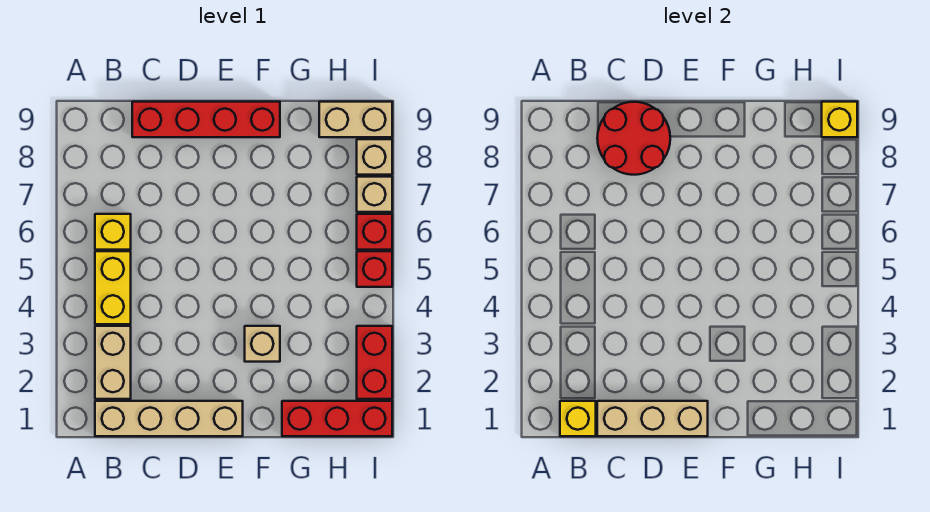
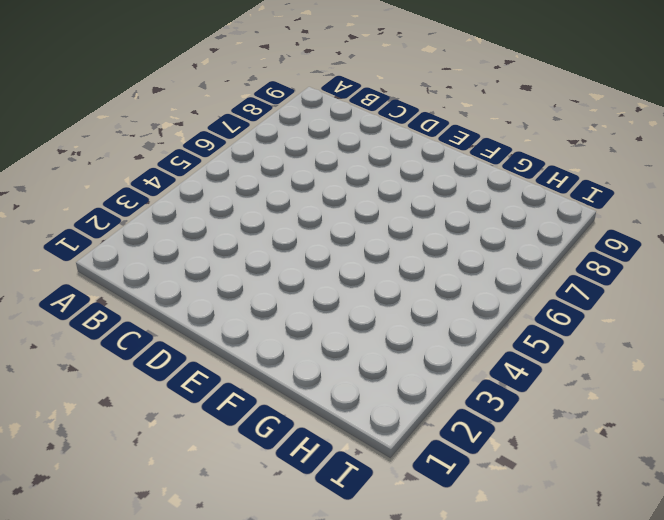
none -> tan brick B1:E1 level 1
none -> tan brick B2:B3 level 1
none -> yellow brick B4:B5 level 1

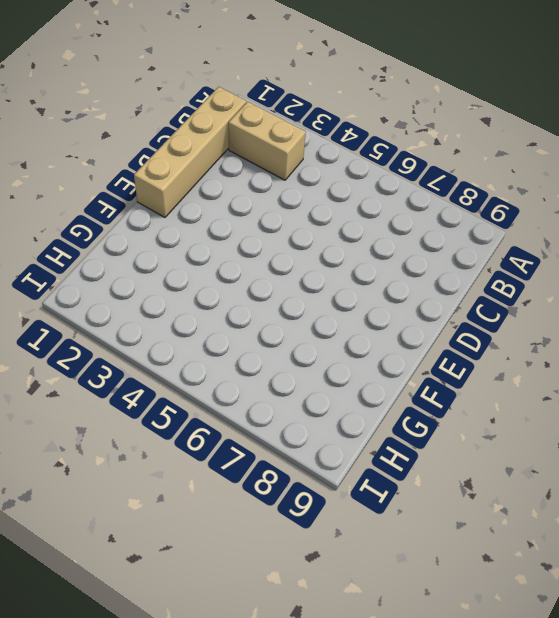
none -> yellow brick B4:B5 level 1
none -> yellow brick B6 level 1
none -> red brick C9:F9 level 1

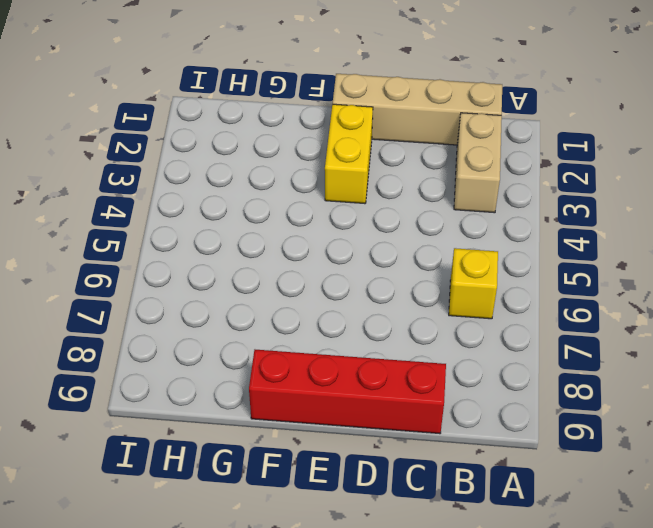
yellow brick E2:E3 level 1 -> yellow brick B4:B5 level 1
none -> tan brick F3 level 1
none -> red brick G1:I1 level 1
none -> tan brick H9:I9 level 1

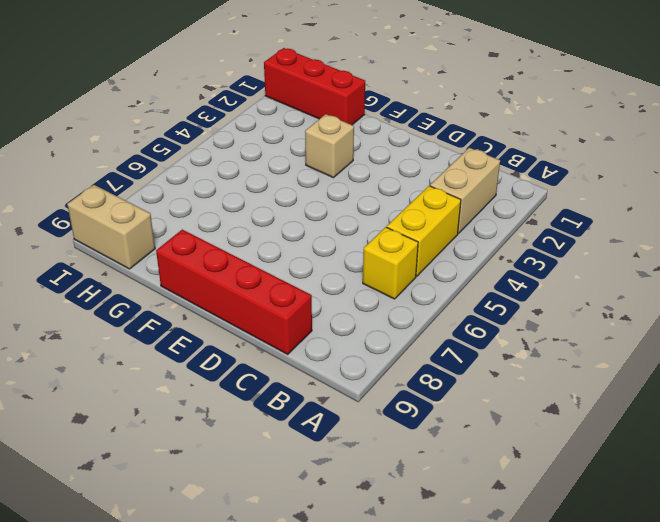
none -> tan brick B1:E1 level 1
none -> red brick I2:I3 level 1
none -> red brick I5 level 1

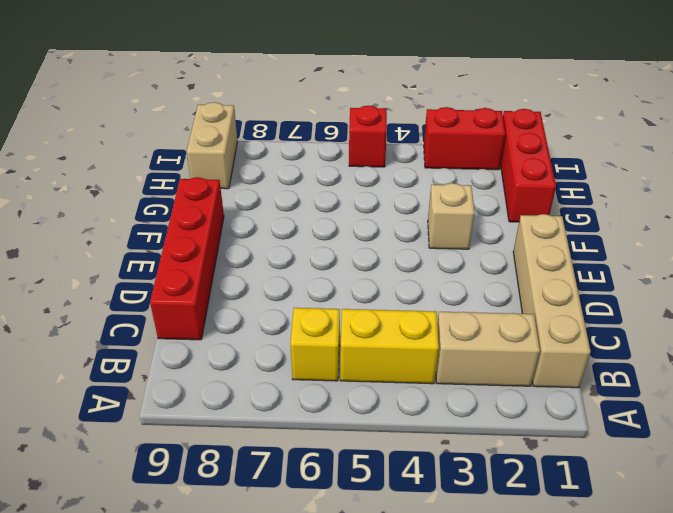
none -> red brick I6 level 1
none -> tan brick I7 level 1
none -> tan brick I8 level 1

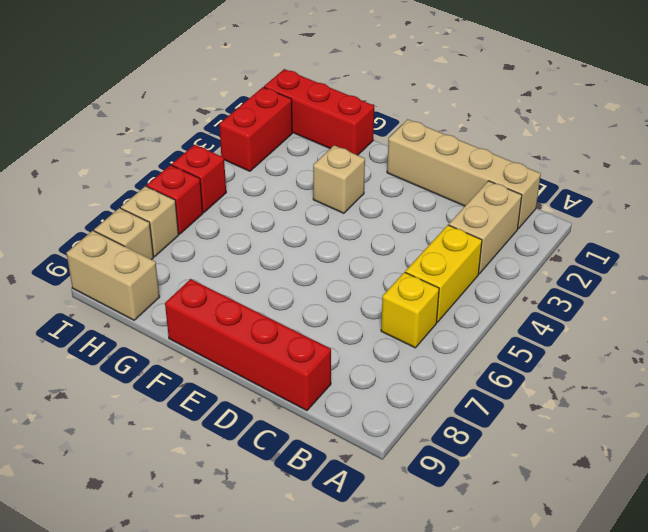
none -> yellow brick B1 level 2
none -> tan brick C1:E1 level 2
none -> red round brick C8:D9 level 2

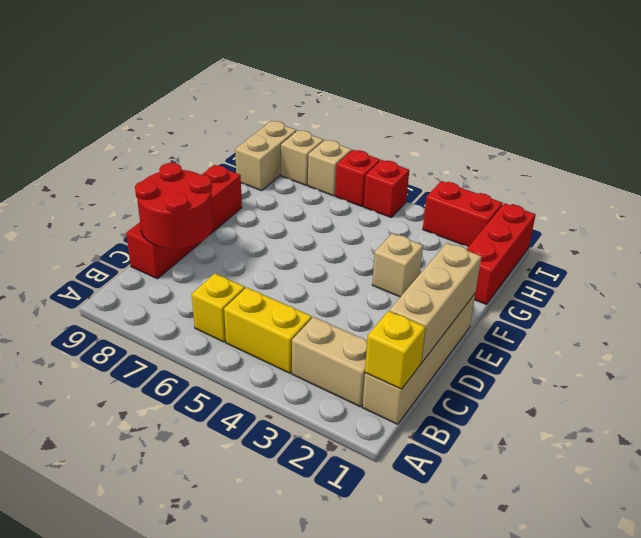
none -> yellow brick I9 level 2

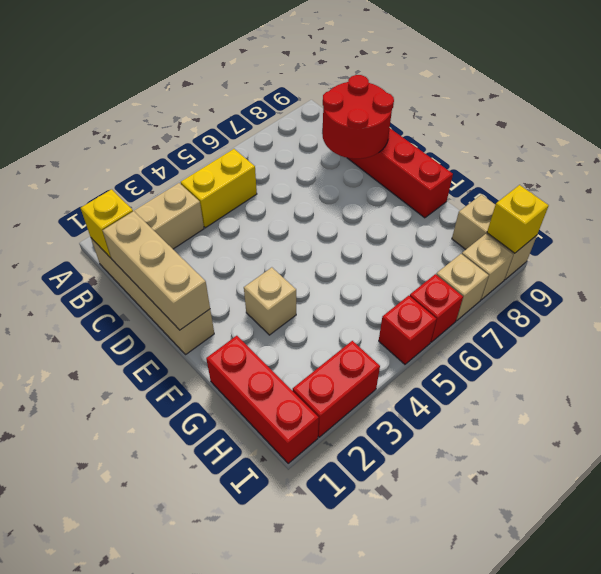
none -> yellow brick B6 level 1

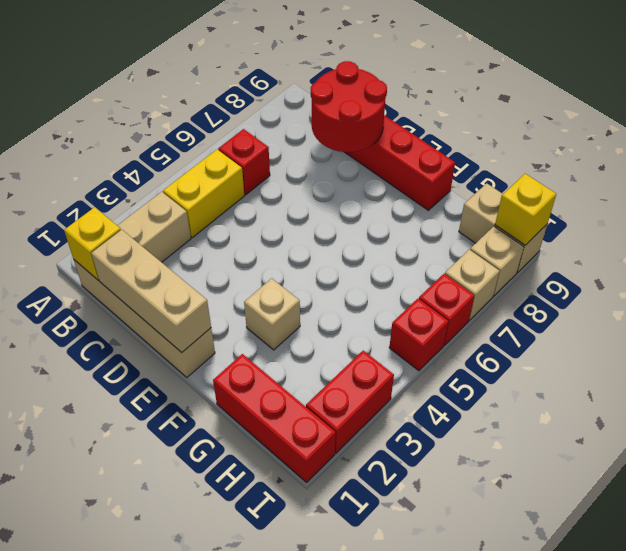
red brick B6 level 1 -> yellow brick B6 level 1

